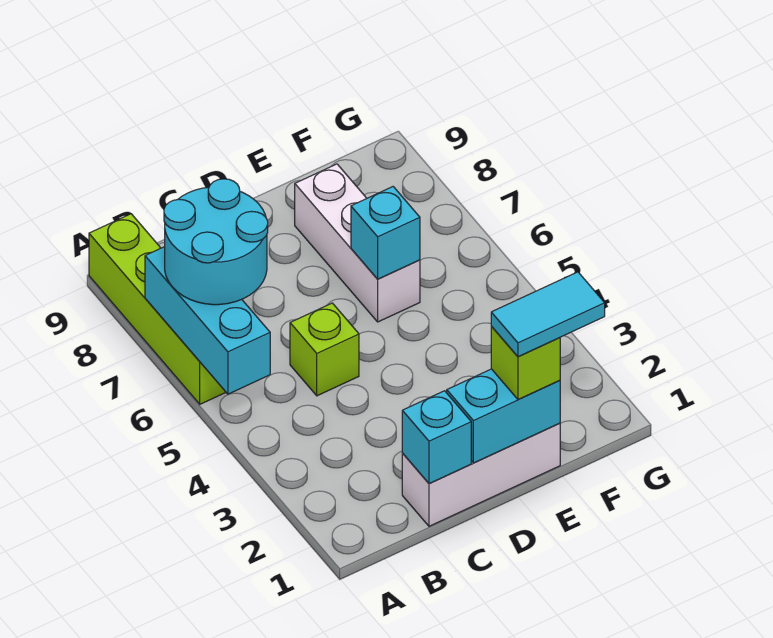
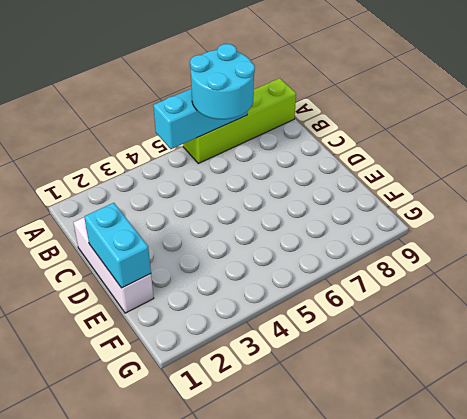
none -> lime brick C5 level 1
none -> white brick E6:E8 level 1

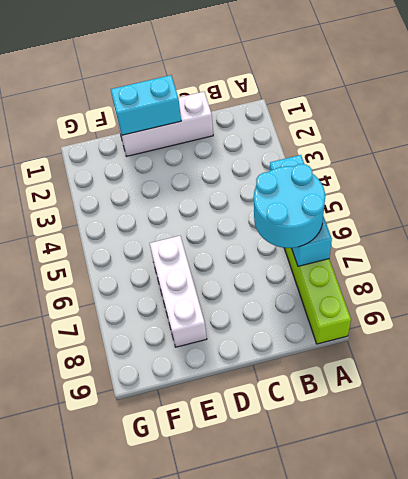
none -> lime brick C5 level 1
none -> cyan brick C1 level 2

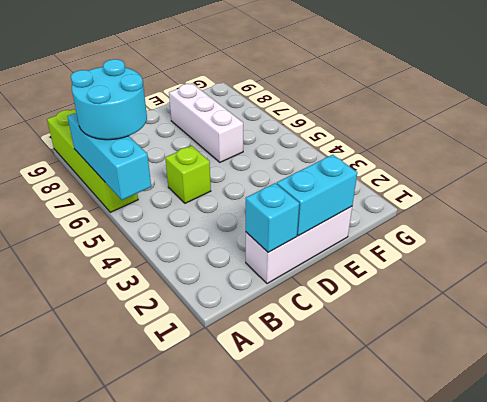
none -> cyan brick E6 level 2
none -> lime brick E1 level 3

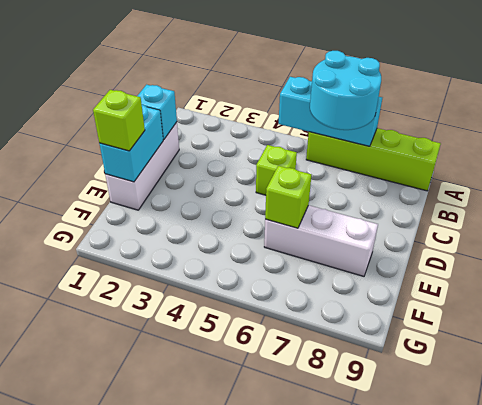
lime brick E6 level 2 -> cyan brick E6 level 2
none -> cyan tile E1:F1 level 4

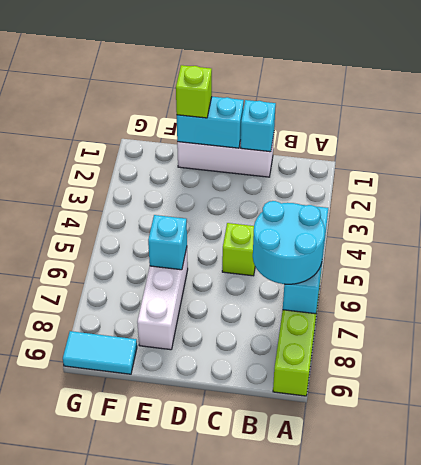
cyan tile F9:G9 level 1 -> cyan tile E1:F1 level 4

